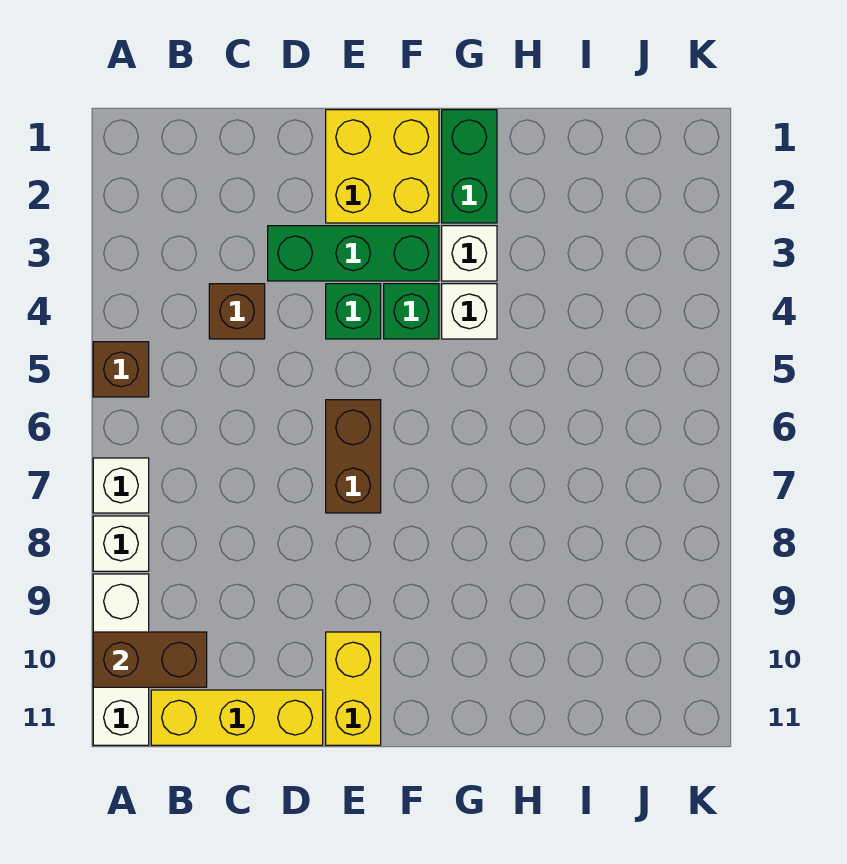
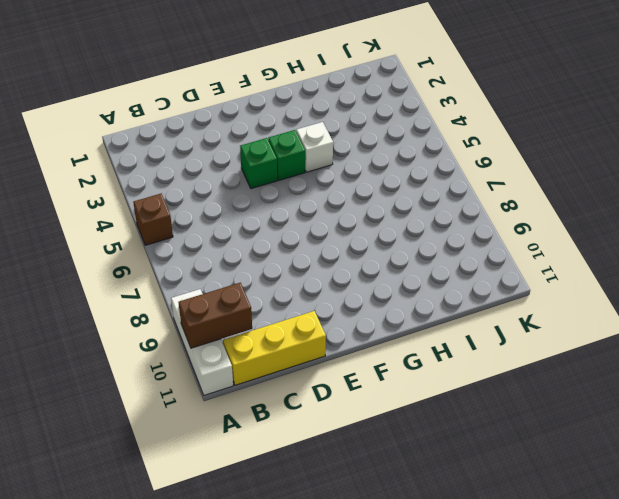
none -> white brick A7 level 1
none -> white brick A8 level 1
none -> brown brick C4 level 1

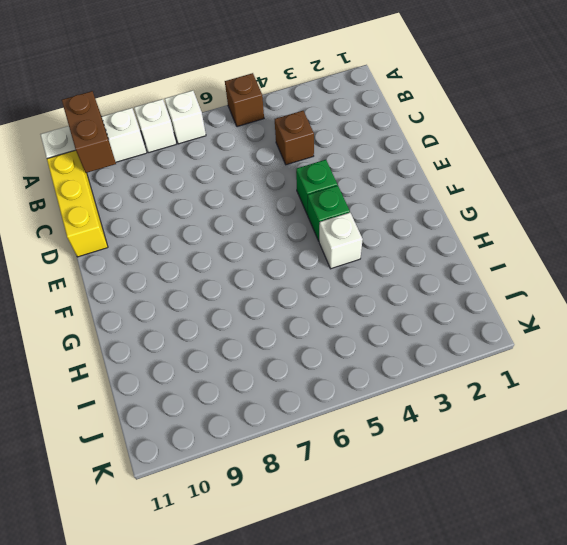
none -> green brick D3:F3 level 1
none -> yellow brick E1:F2 level 1
none -> brown brick E6:E7 level 1

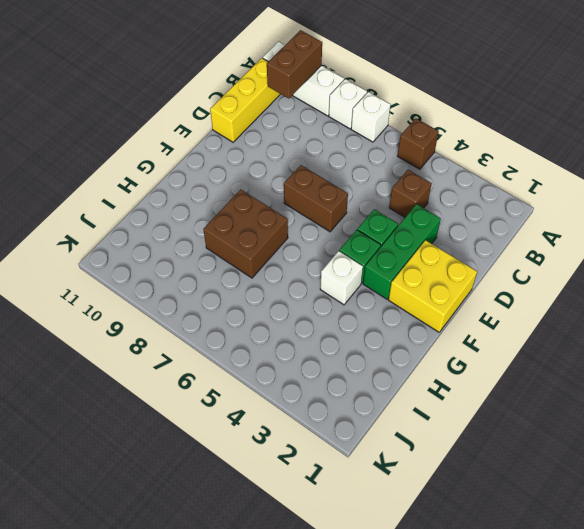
brown brick G7:H8 level 1 -> none
none -> yellow brick E10:E11 level 1
none -> green brick G1:G2 level 1
none -> white brick G3 level 1

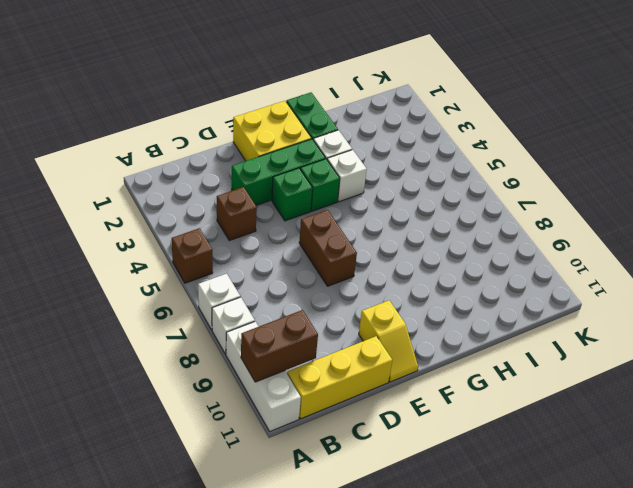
yellow slope E10:E11 level 1 top 10 -> yellow brick E10:E11 level 1

